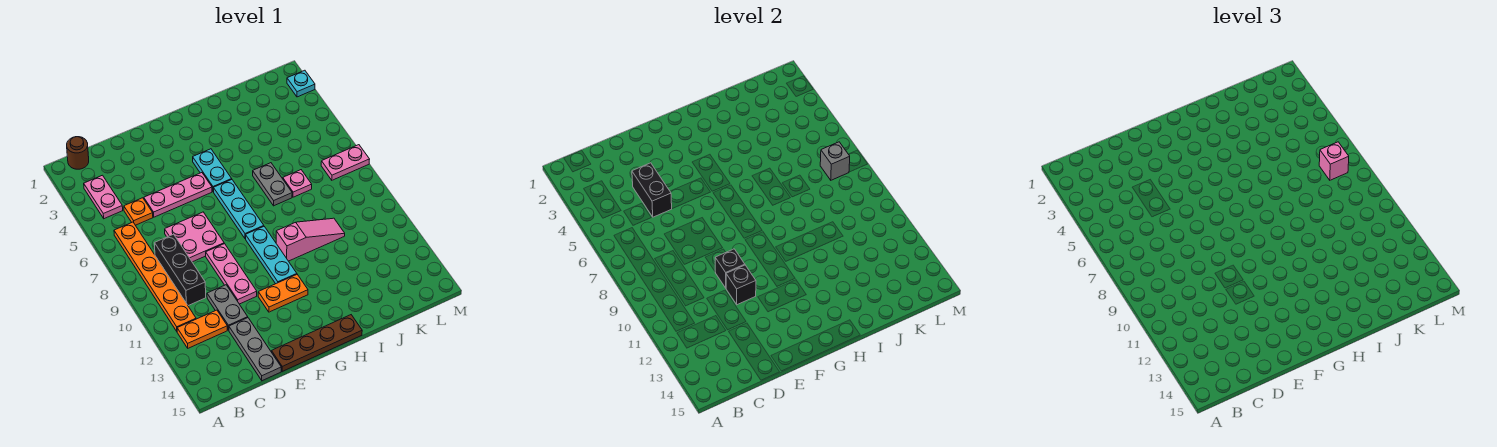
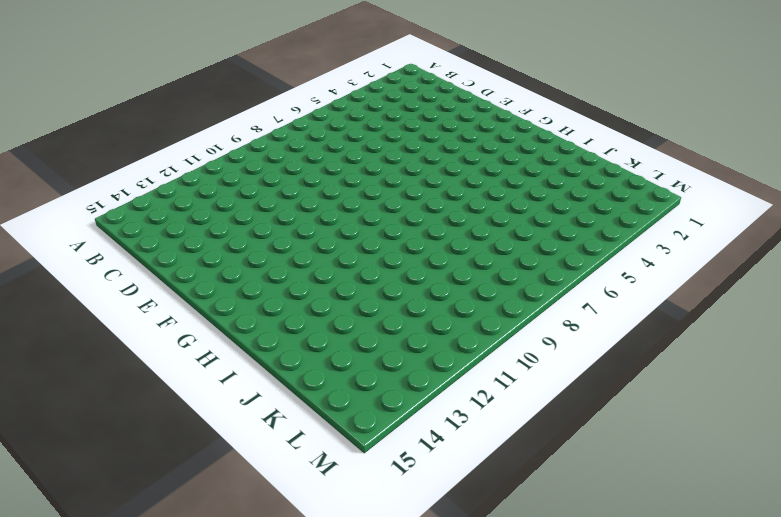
none -> brown round brick B1 level 1
none -> pink plate B3:B4 level 1
none -> orange plate B6:B11 level 1

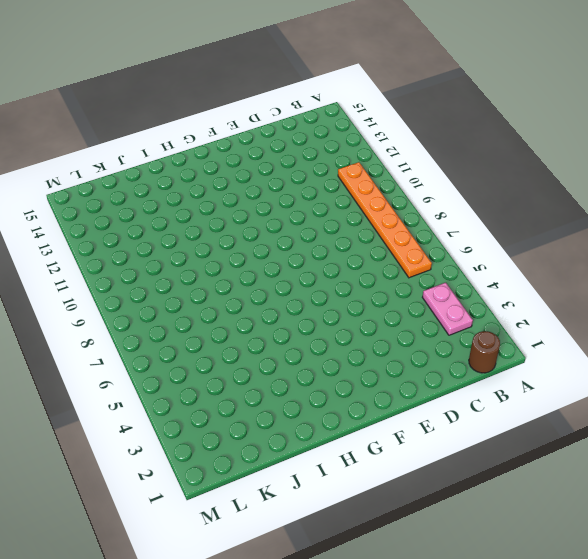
none -> orange plate B12:C12 level 1
none -> orange plate C5 level 1
none -> black brick C8:C10 level 1

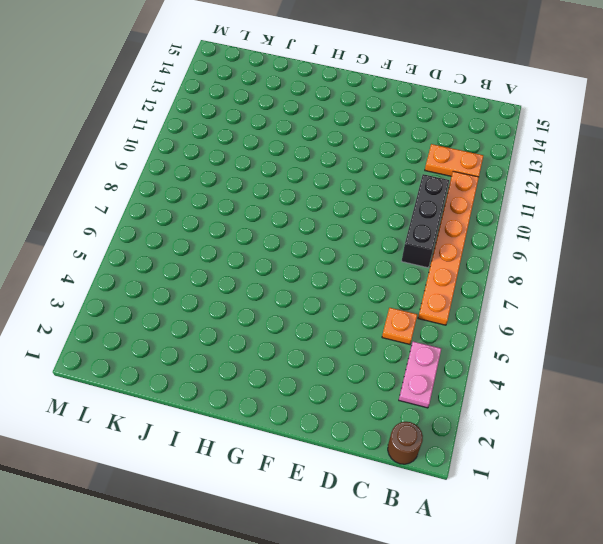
none -> pink plate D5:F5 level 1
none -> pink plate D7:E8 level 1
none -> grey plate D11:D12 level 1

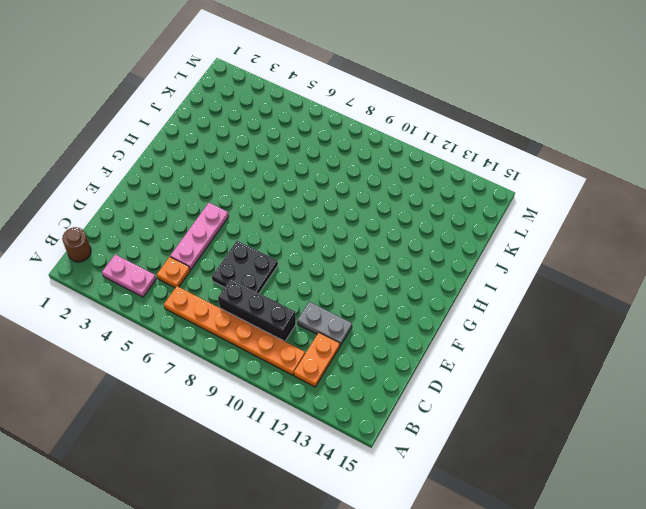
black plate D7:E8 level 1 -> pink plate D7:E8 level 1
none -> grey plate D13:D15 level 1
none -> pink plate E9:E11 level 1
none -> brown plate E15:H15 level 1

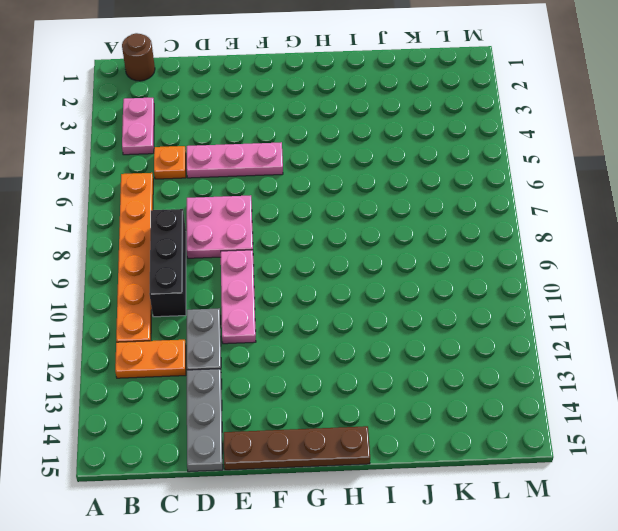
none -> orange plate F12:G12 level 1
none -> cyan plate G4:G5 level 1
none -> cyan plate G6:G8 level 1

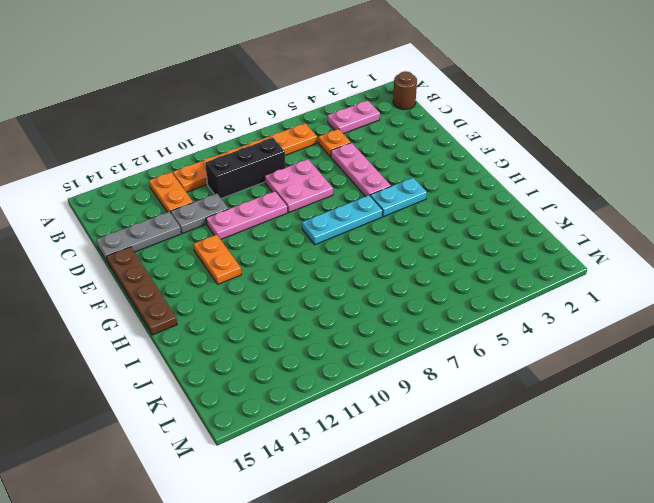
none -> cyan plate G9:G11 level 1
none -> pink slope H10:J10 level 1 top H
none -> grey plate I6:I7 level 1

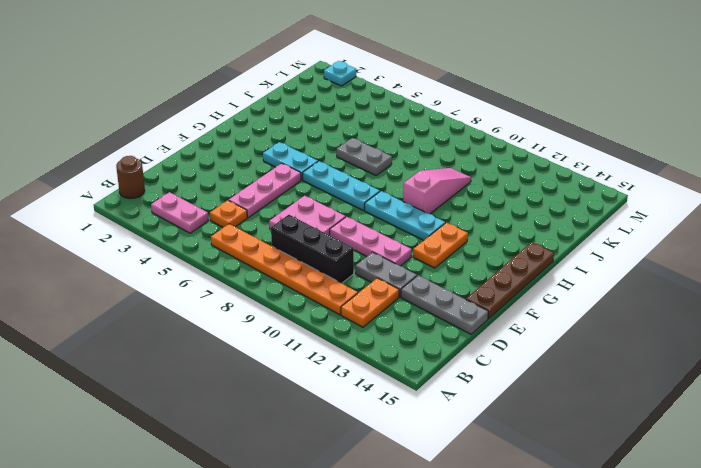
none -> pink plate J7 level 1
none -> pink plate L7:M7 level 1
none -> black brick D4:D5 level 2

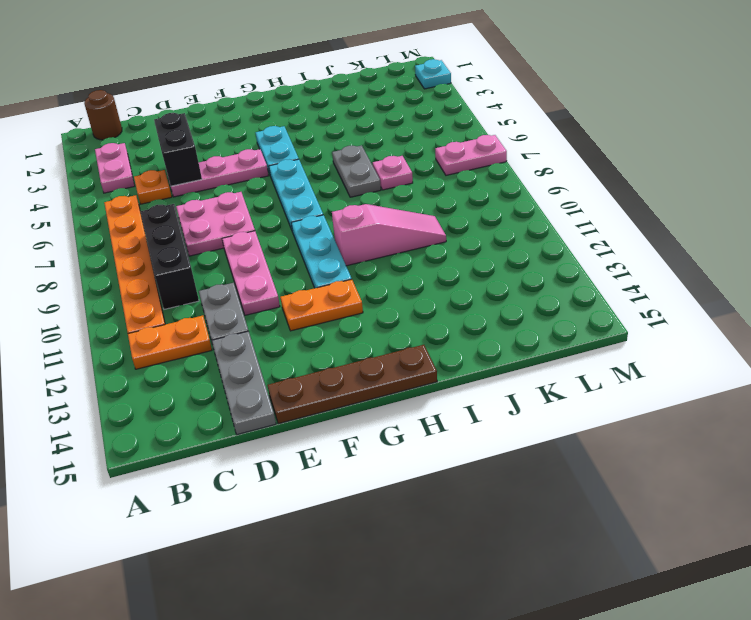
none -> black brick E10 level 2
none -> black brick E11 level 2
none -> grey brick L7 level 2

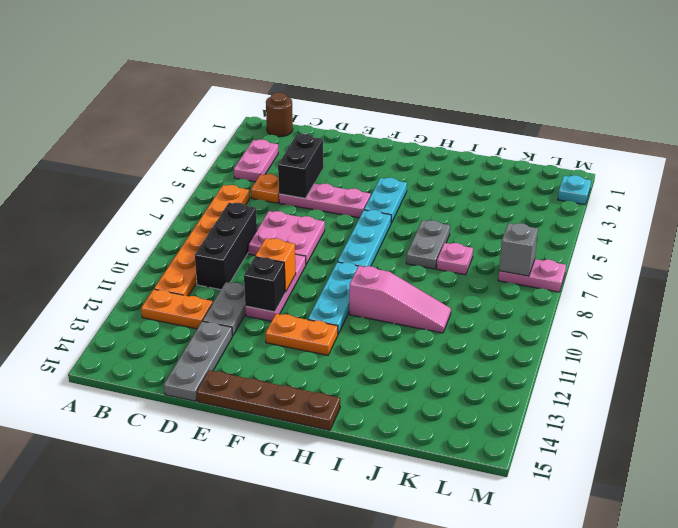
orange brick E10 level 2 -> black brick E10 level 2
none -> pink brick L7 level 3

